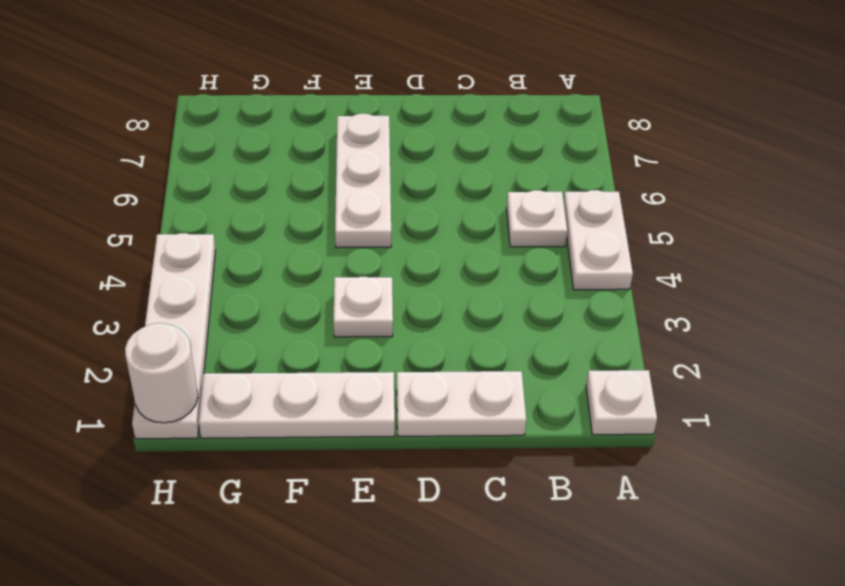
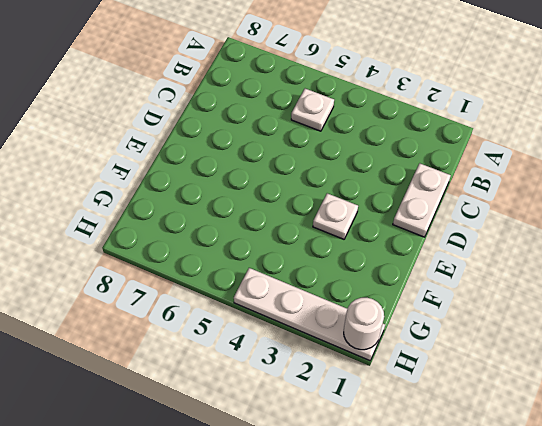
none -> white plate A1 level 1
none -> white plate A4:A5 level 1

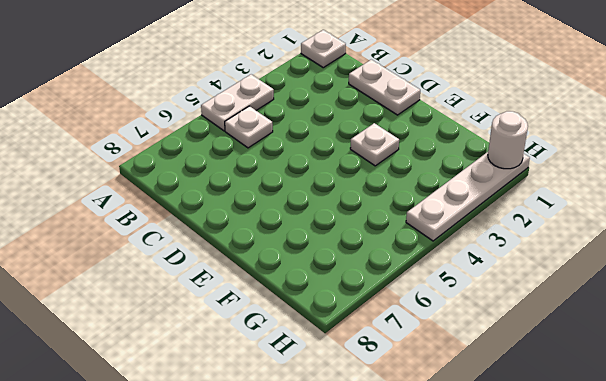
none -> white plate E1:G1 level 1
none -> white plate E5:E7 level 1

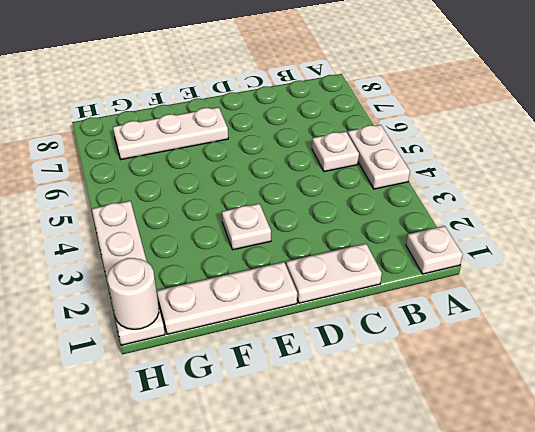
white plate E7:G7 level 1 -> white plate E5:E7 level 1

